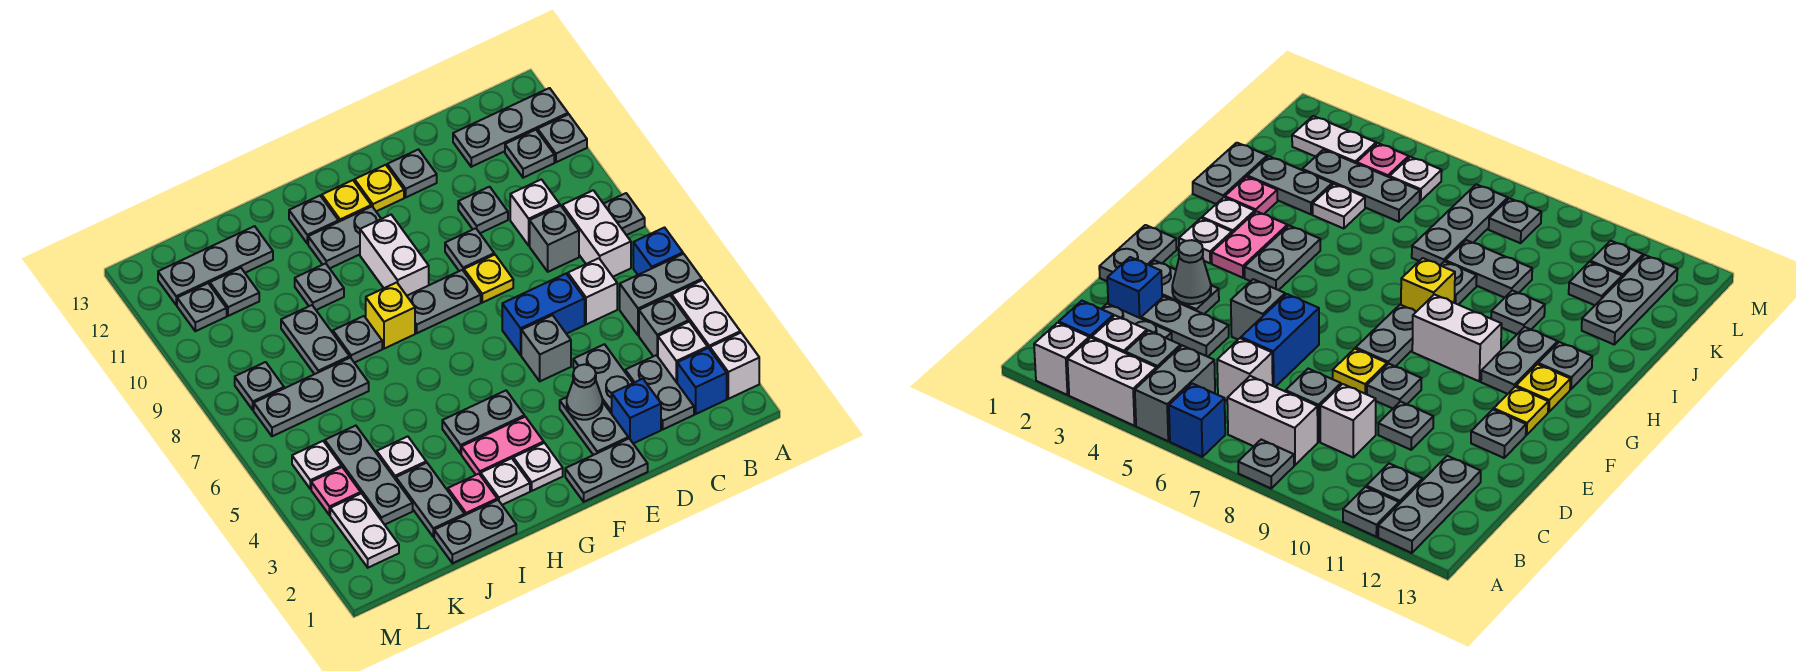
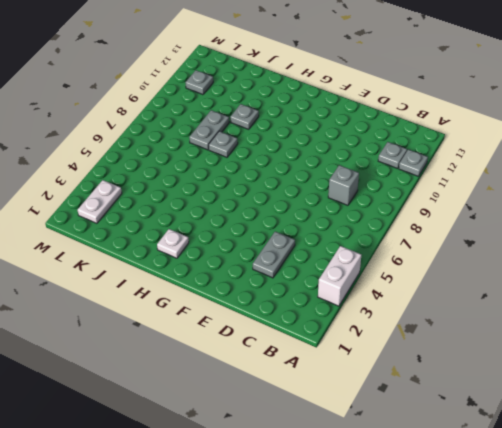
none -> white brick A2 level 1
none -> grey brick A5:B5 level 1
none -> blue brick A6 level 1
none -> grey plate A8 level 1

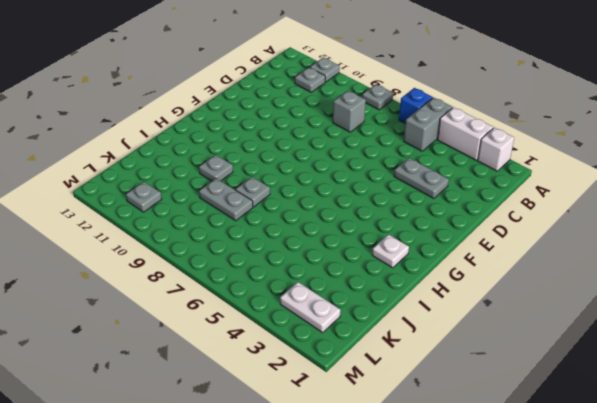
none -> grey plate A12:C12 level 1
none -> blue brick B2 level 1
none -> white brick B3 level 1
none -> grey brick B4 level 1

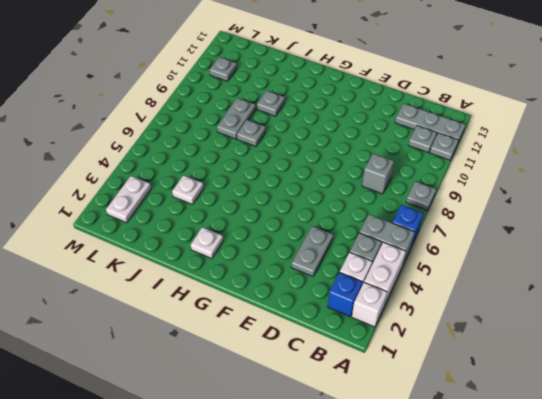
none -> white brick B7:B8 level 1
none -> grey plate C2:C3 level 1
none -> white brick C6 level 1
none -> white brick C9 level 1

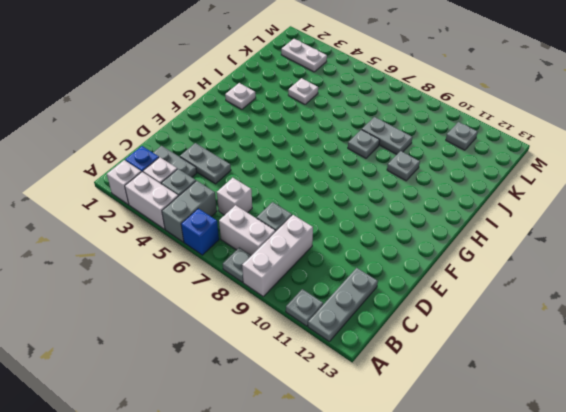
white brick A9:C9 level 1 -> white brick C9 level 1
none -> grey plate B11 level 1
none -> blue brick D2 level 1
none -> blue brick D6:E6 level 1
none -> grey plate D10 level 1

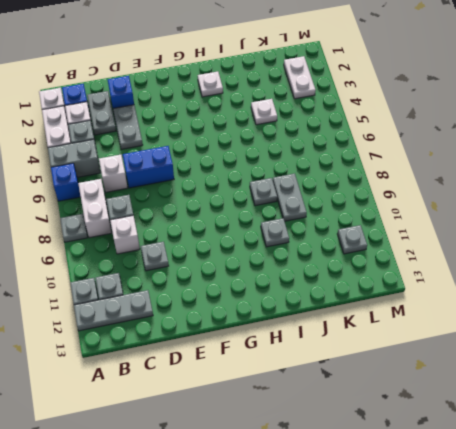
none -> grey plate E1:F1 level 1
none -> grey plate E2:E3 level 1
none -> grey brick E5 level 1
none -> yellow plate E8 level 1

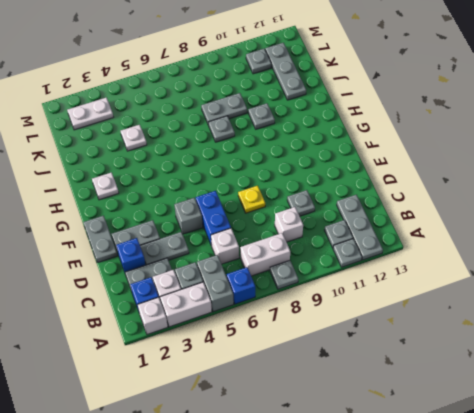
none -> grey brick C8 level 1
none -> grey plate E9 level 1
none -> grey plate E12 level 1
none -> grey plate F8:G8 level 1

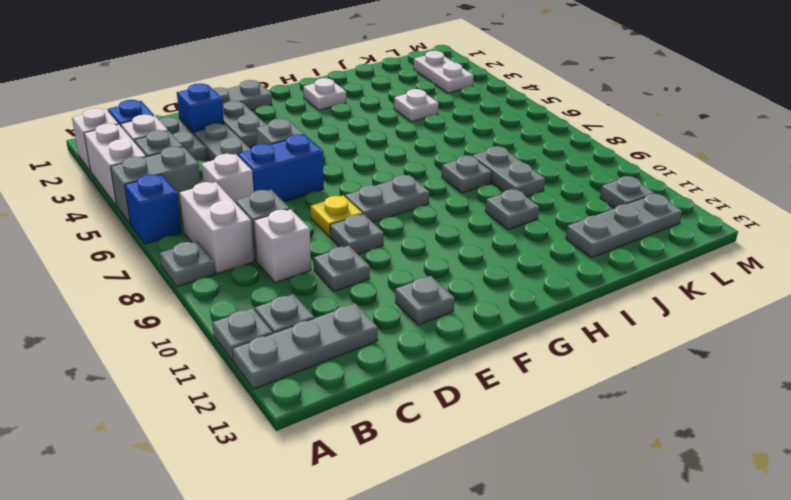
none -> yellow plate F12 level 1
none -> white plate G2 level 1
none -> pink plate G3:H3 level 1
none -> grey plate G4:H4 level 1

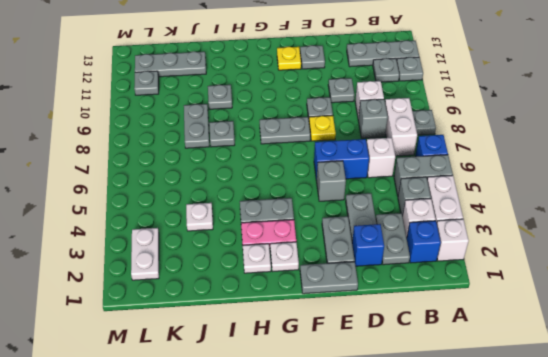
none -> white brick G9:G10 level 1
none -> grey plate G11:H11 level 1
none -> yellow plate G12 level 1
none -> yellow brick H8 level 1

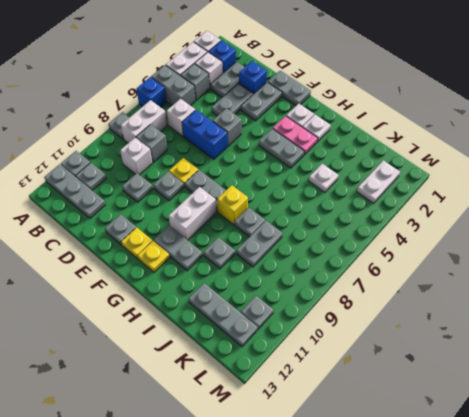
none -> grey plate H12 level 1
none -> grey plate I1:J1 level 1
none -> pink plate I2 level 1
none -> grey plate J2:J3 level 1

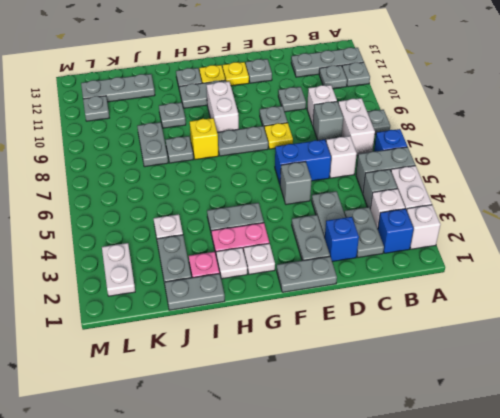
none -> grey plate J7:L7 level 1
none -> grey plate K3:K5 level 1
none -> grey plate K11 level 1
none -> pink plate L4 level 1

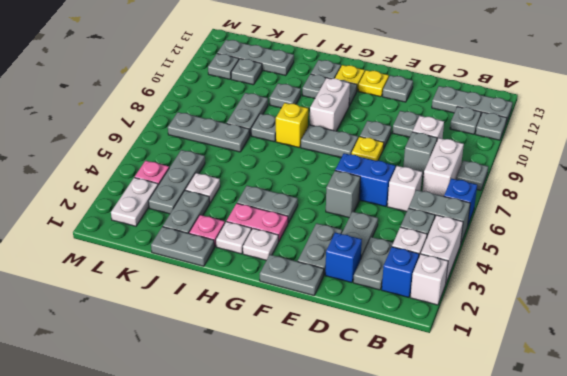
none -> white plate L5 level 1
none -> grey plate L8 level 1
none -> grey cone E3 level 2

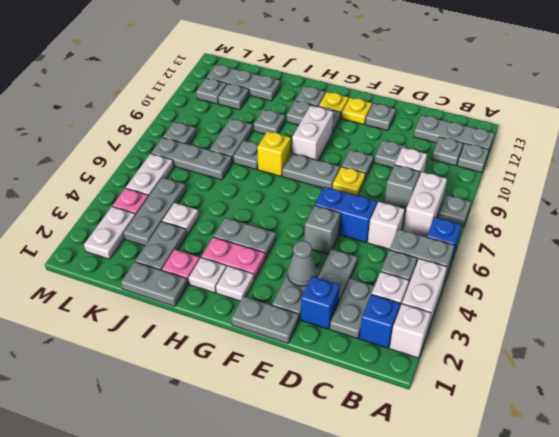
white plate L5:L6 level 1 -> white plate L5 level 1

